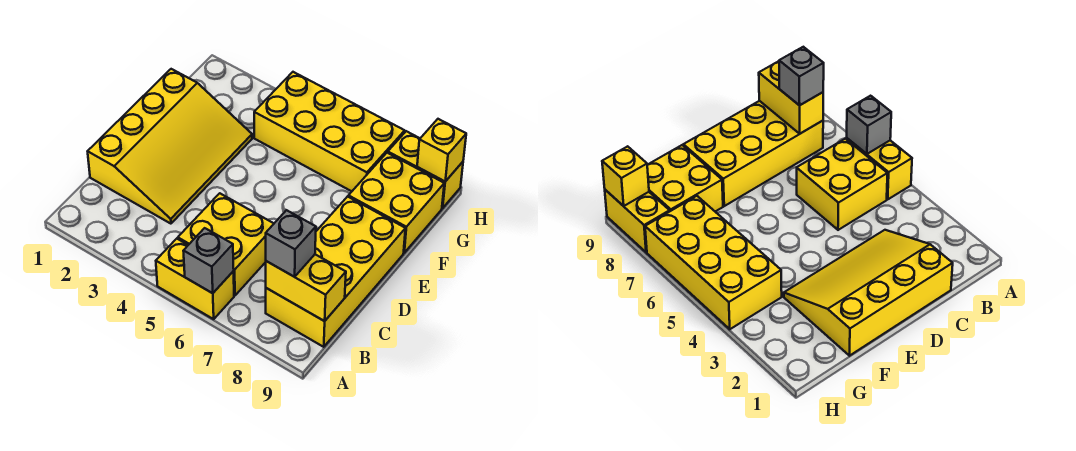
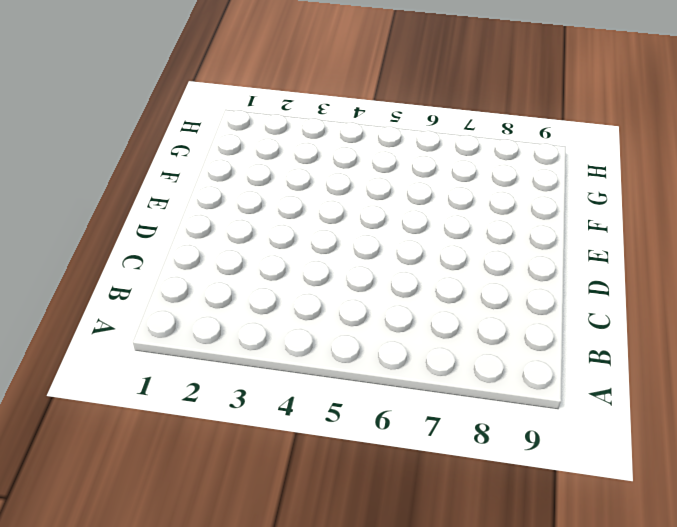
none -> yellow brick A5:A6 level 1
none -> yellow brick B5:C6 level 1

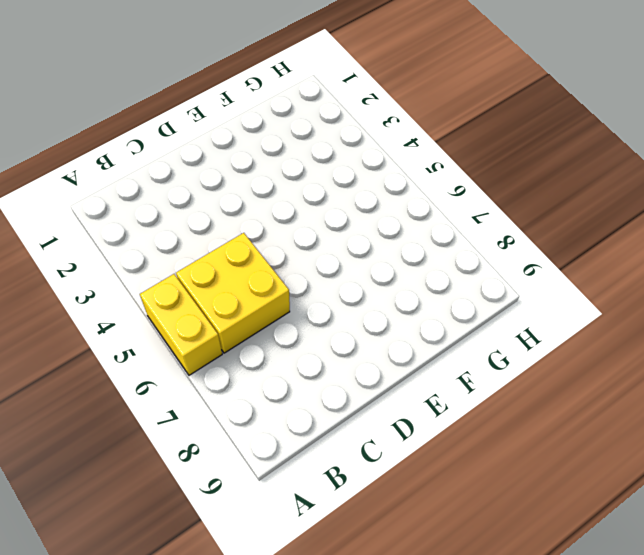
none -> yellow brick B8:E9 level 1
none -> yellow slope C1:F3 level 1 top 1

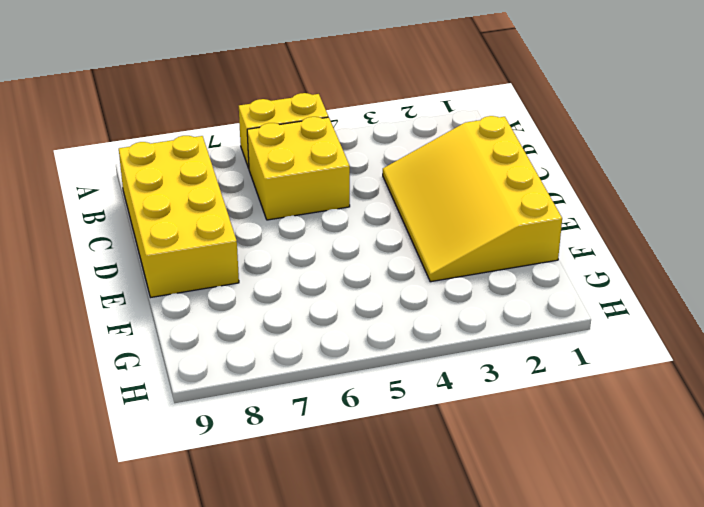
none -> yellow brick F8:G9 level 1
none -> yellow brick G4:H7 level 1

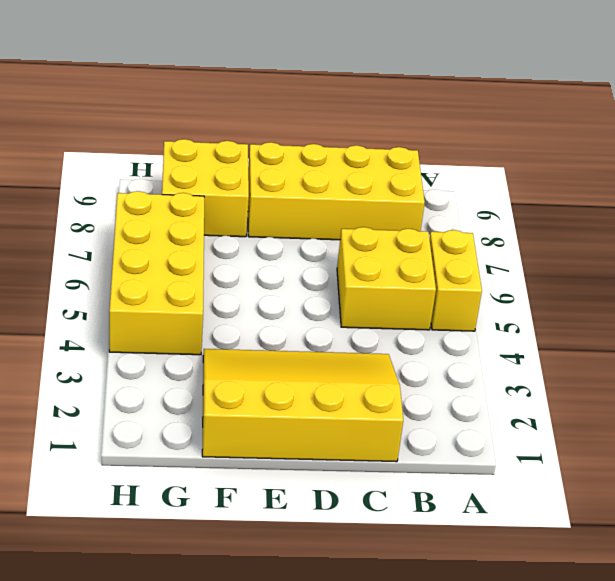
none -> yellow brick H8:H9 level 1
none -> grey brick A6 level 2

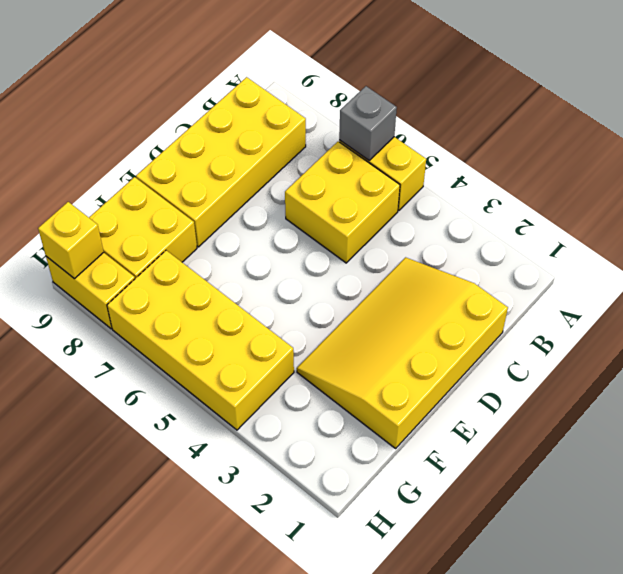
none -> yellow brick B8:B9 level 2
none -> grey brick B8 level 3

